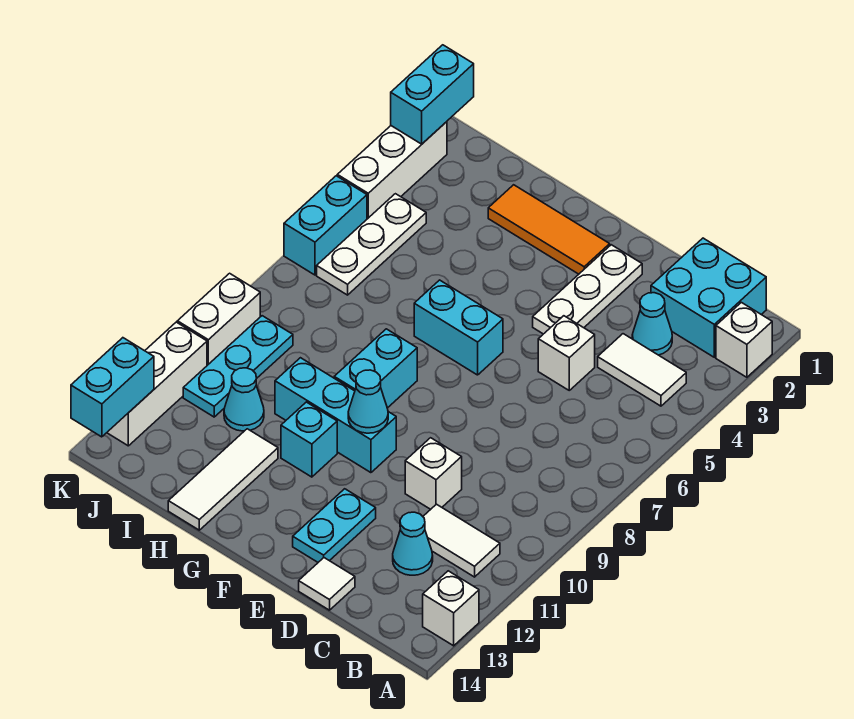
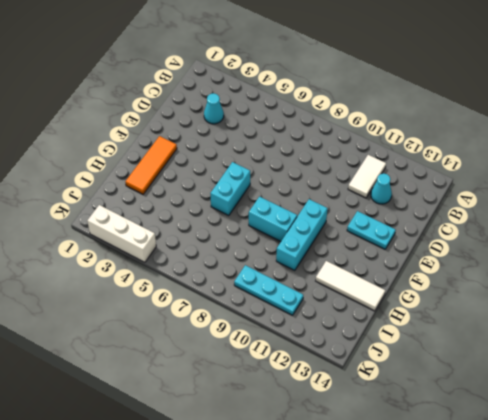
none -> white brick A2 level 1
none -> white brick A13 level 1
none -> cyan brick B1:C2 level 1

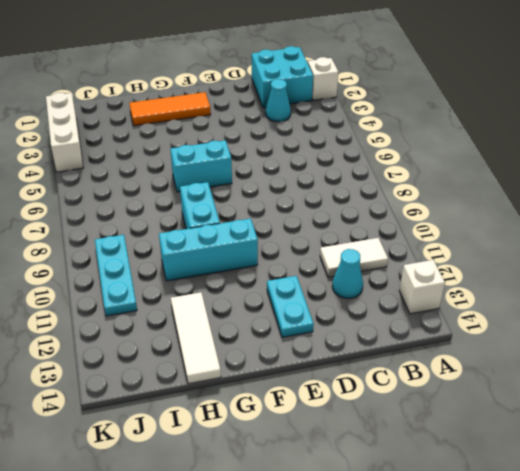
none -> white tile B4:C4 level 1
none -> white brick D5 level 1
none -> white brick D10 level 1

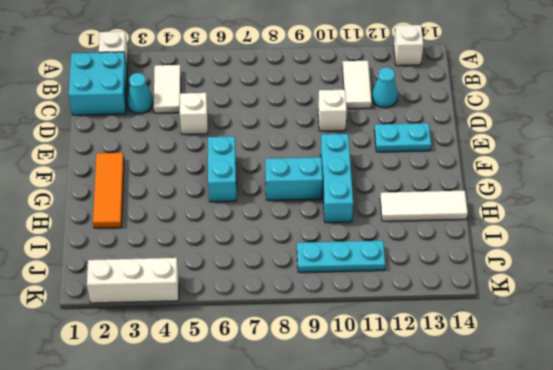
none -> white tile D14 level 1
none -> white plate E2:E4 level 1
none -> cyan brick G11 level 1

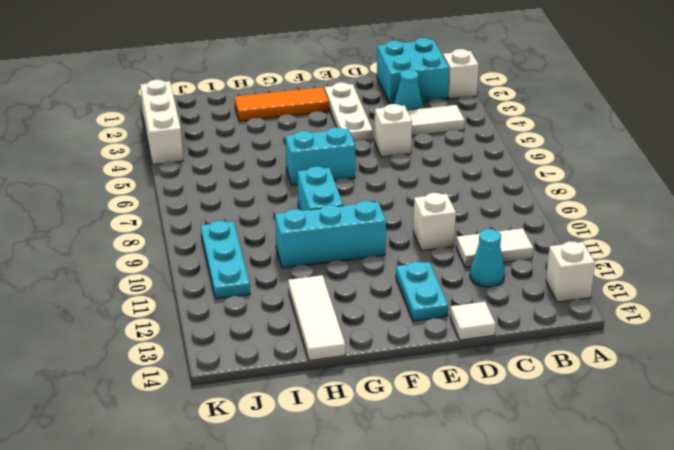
none -> cyan brick G11 level 1
none -> cyan cone I11 level 1
none -> white plate J4:J6 level 1

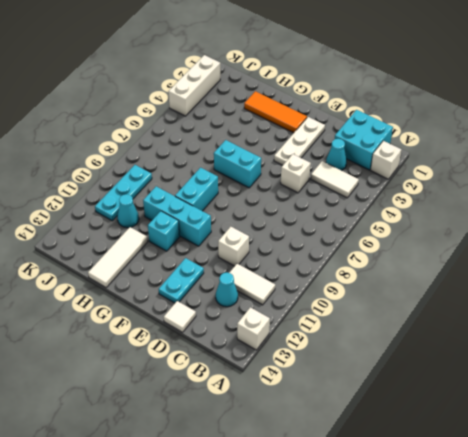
none -> white plate J4:J6 level 1
none -> cyan brick K5:K6 level 1
none -> white brick K9:K10 level 1

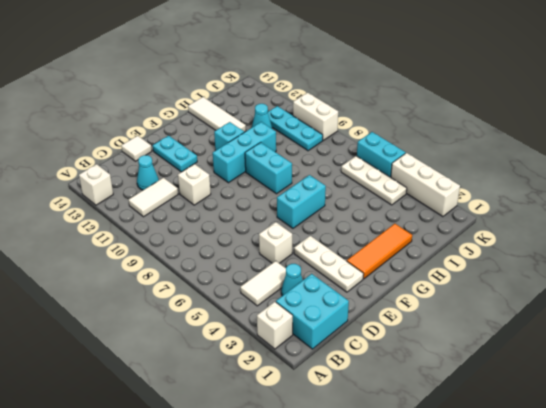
none -> white brick K11:K13 level 1
none -> cyan cone F10 level 2
none -> cyan brick K1:K2 level 2

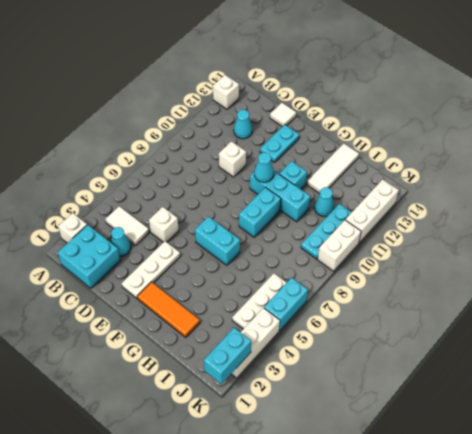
none -> white tile B11:C11 level 1
none -> cyan brick K13:K14 level 2

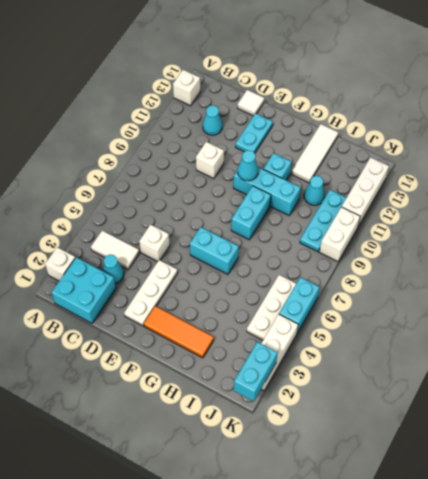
none -> white tile B11:C11 level 1
none -> cyan brick K13:K14 level 2

